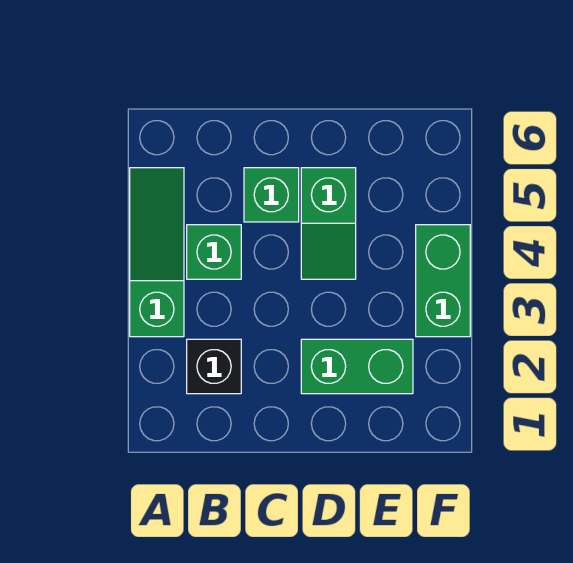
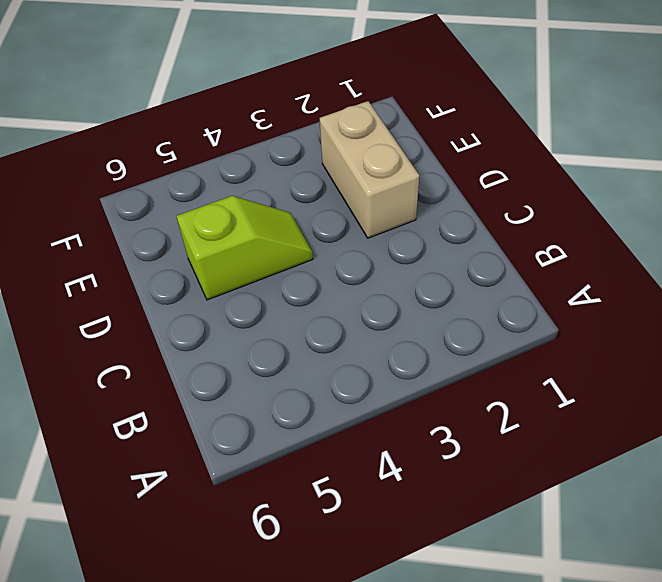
tan brick D2:E2 level 1 -> green brick D2:E2 level 1
lime slope D4:D5 level 1 top 5 -> green slope D4:D5 level 1 top 5
none -> green slope A3:A5 level 1 top 3
none -> black brick B2 level 1

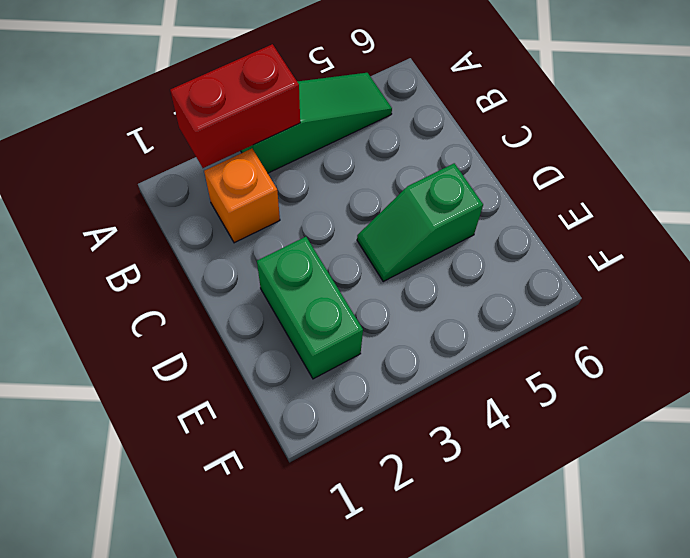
red brick A2:A3 level 2 -> none
orange brick B2 level 1 -> black brick B2 level 1
none -> green brick B4 level 1
none -> green brick C5 level 1

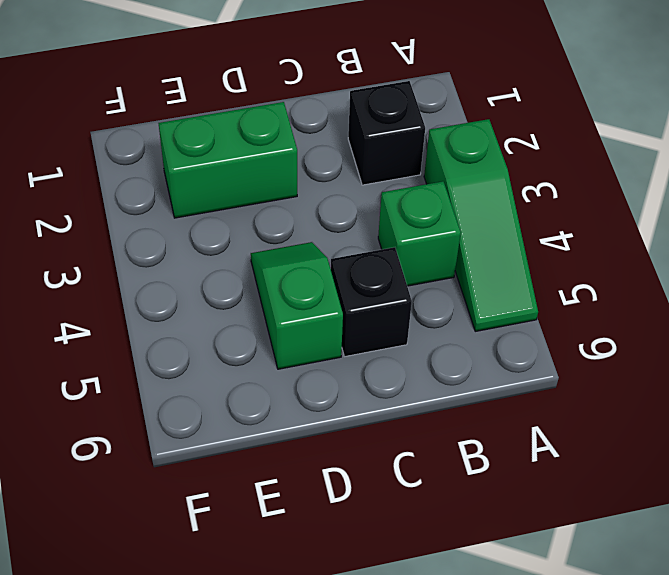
black brick C5 level 1 -> green brick C5 level 1
none -> green brick F3:F4 level 1

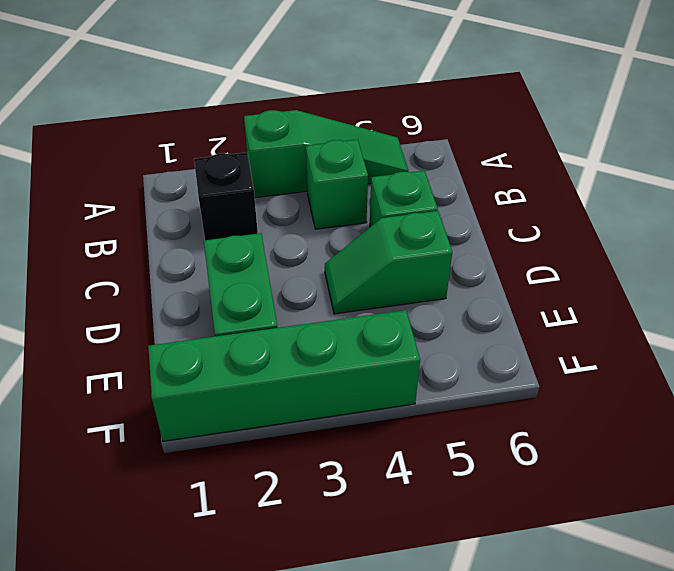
green brick F1:F4 level 1 -> green brick F3:F4 level 1

